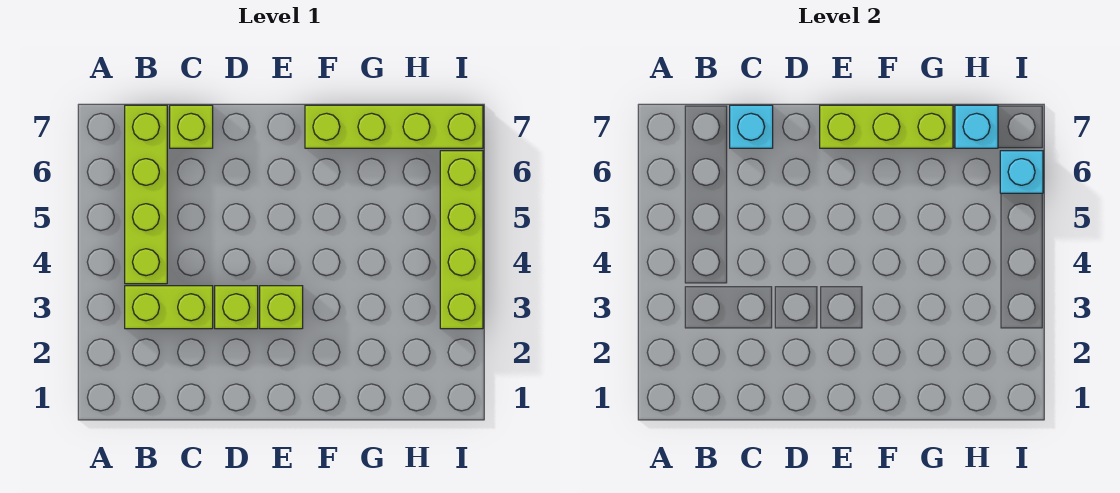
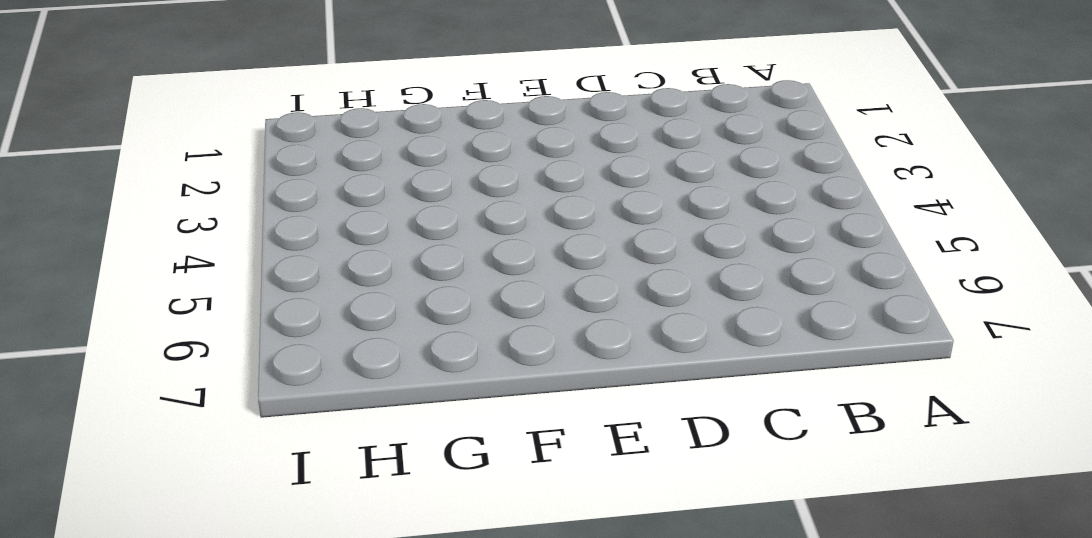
none -> lime brick B3:C3 level 1
none -> lime brick B4:B7 level 1

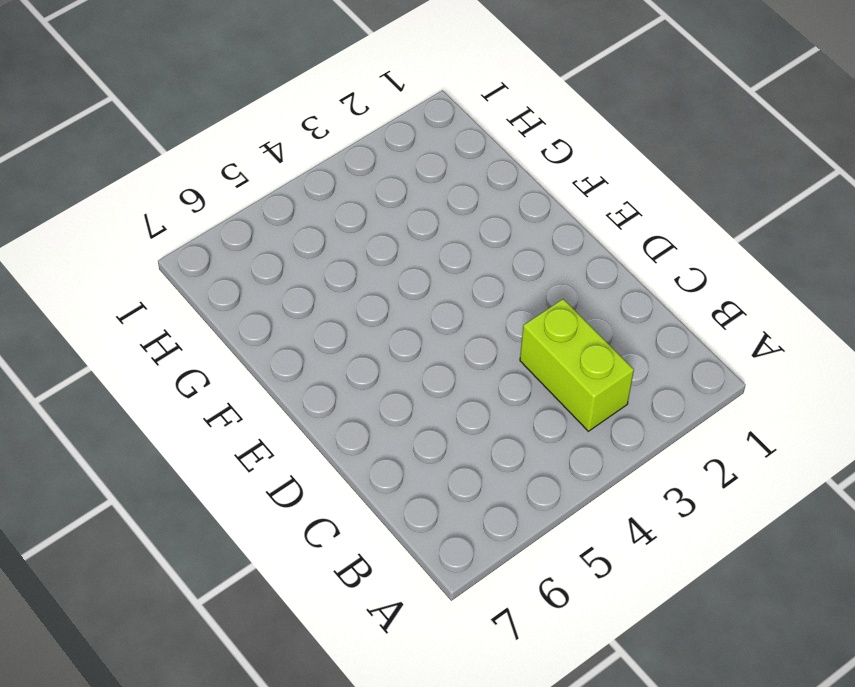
none -> lime brick B4:B7 level 1
none -> lime brick C7 level 1

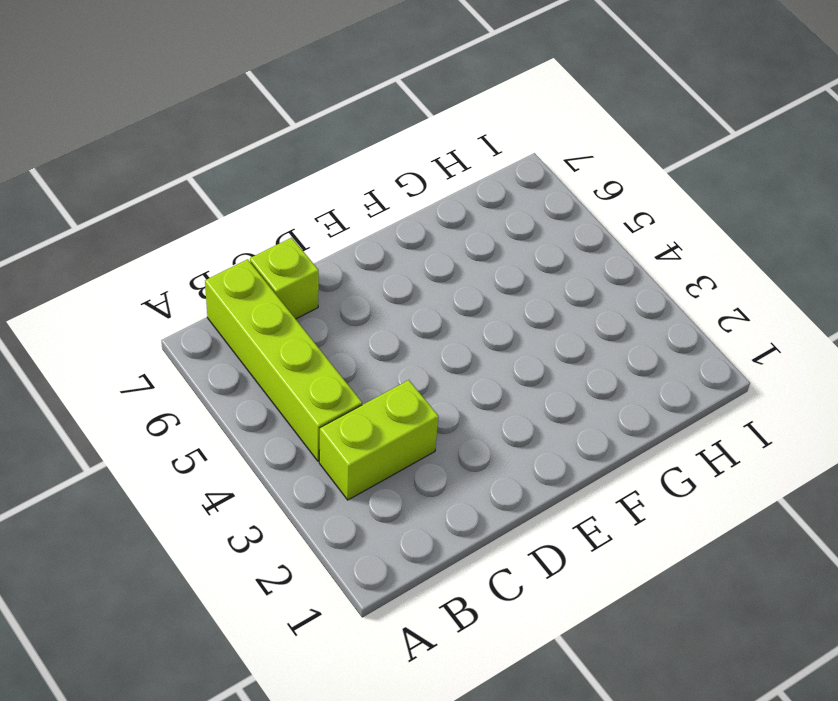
none -> lime brick D3 level 1
none -> lime brick E3 level 1

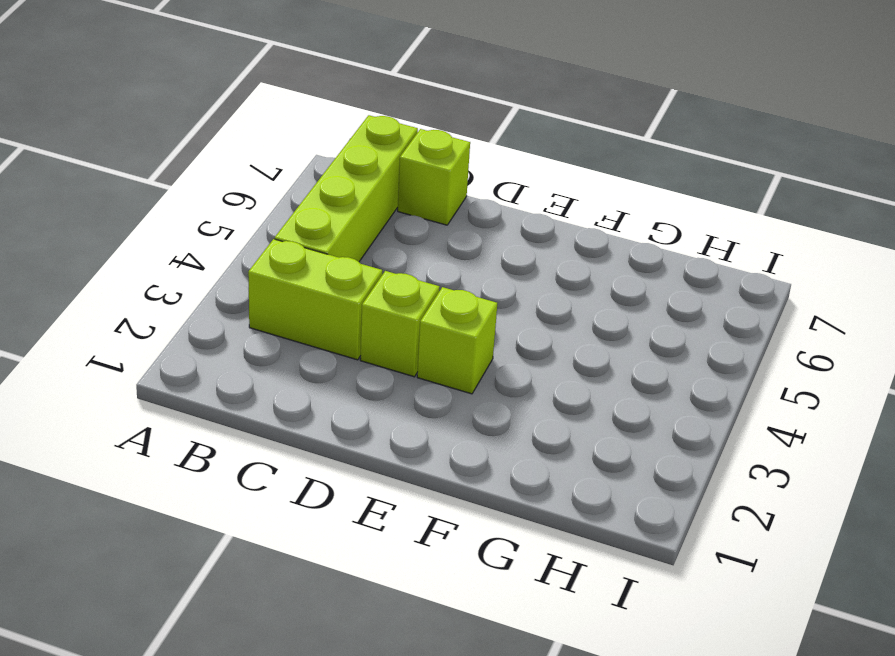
none -> lime brick F7:I7 level 1
none -> lime brick I3:I6 level 1

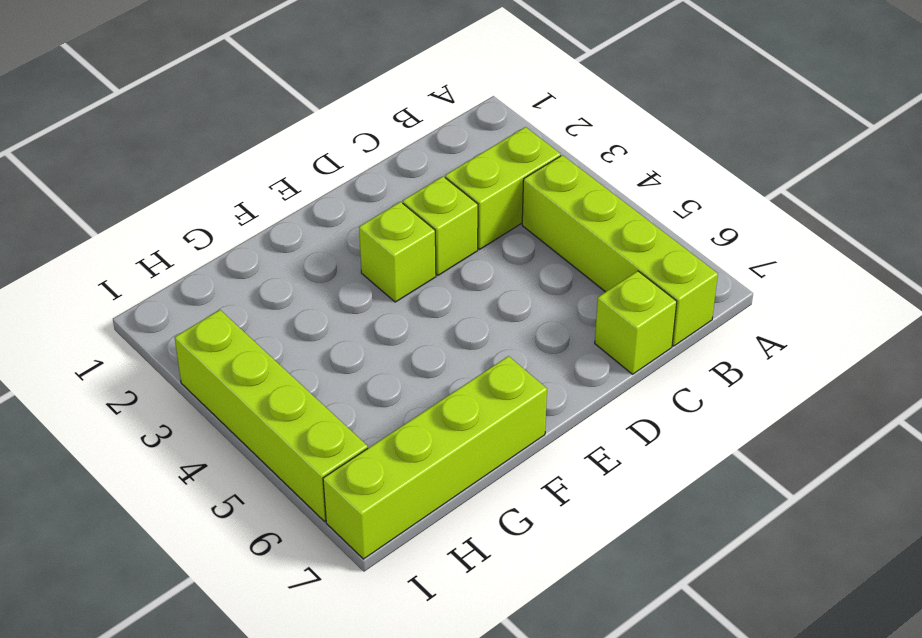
none -> cyan brick C7 level 2
none -> lime brick E7:G7 level 2

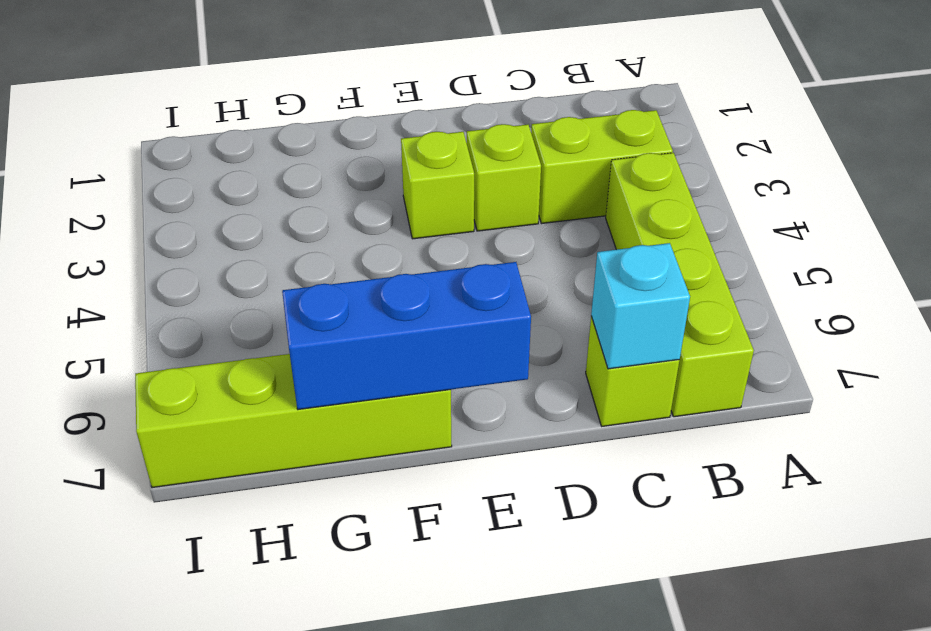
blue brick E7:G7 level 2 -> lime brick E7:G7 level 2
none -> lime brick I3:I6 level 1
none -> cyan brick H7 level 2

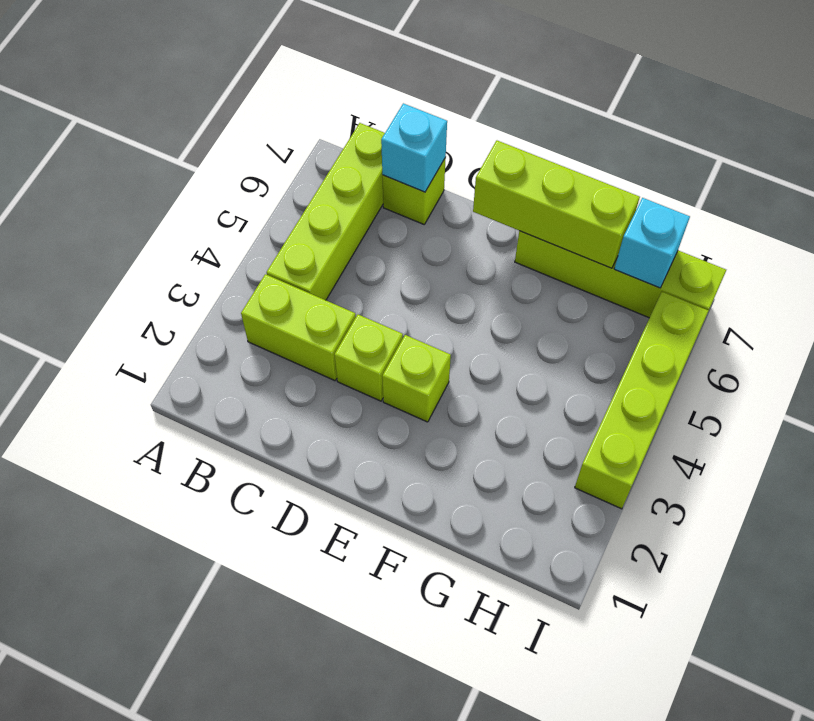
none -> cyan brick I6 level 2

